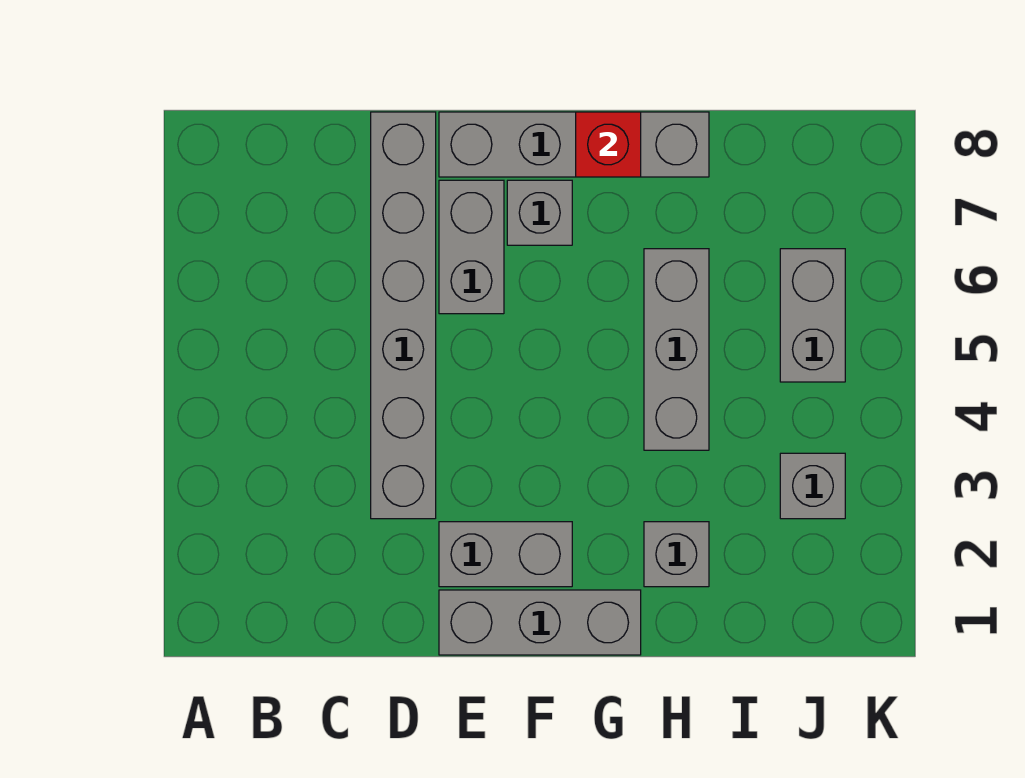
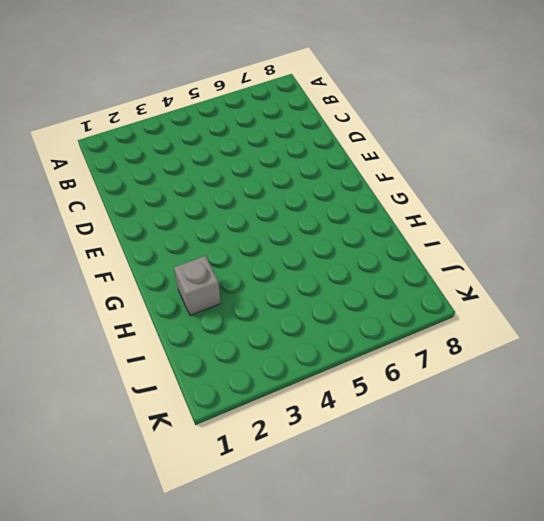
none -> grey brick D3:D8 level 1
none -> grey brick E1:G1 level 1

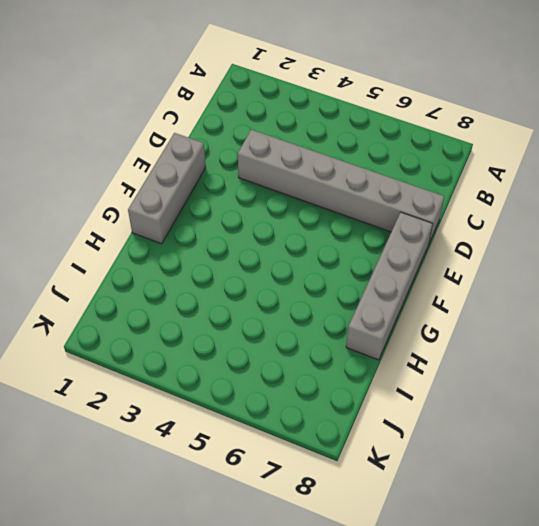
none -> grey brick E2:F2 level 1
none -> grey brick E6:E7 level 1

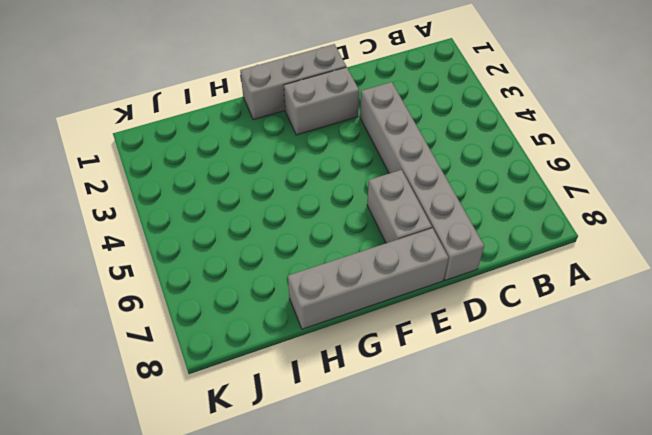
none -> grey brick F7 level 1
none -> grey brick H2 level 1

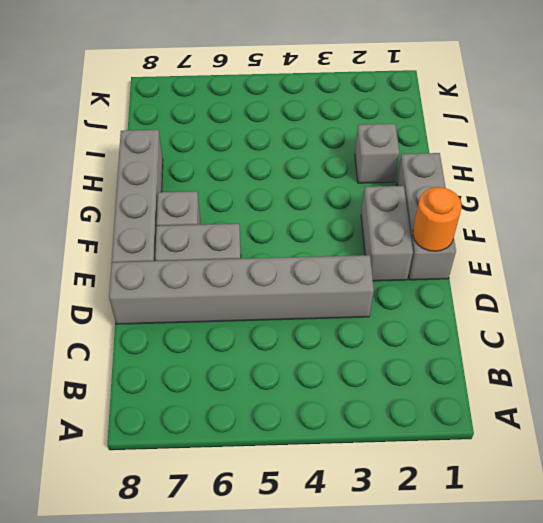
orange round brick E1 level 2 -> none
none -> grey brick H4:H6 level 1
none -> grey brick J3 level 1

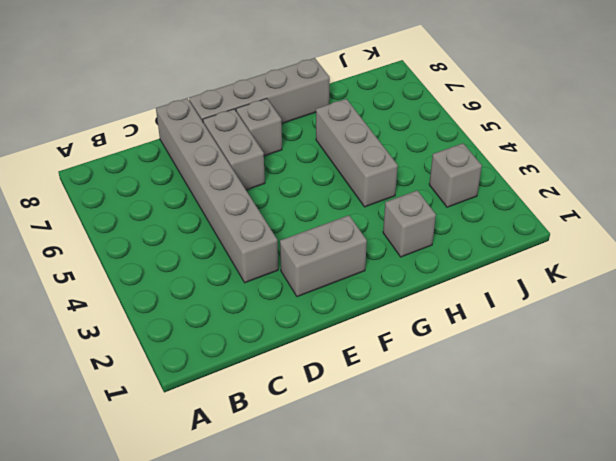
none -> grey brick E1:G1 level 1
none -> grey brick J5:J6 level 1

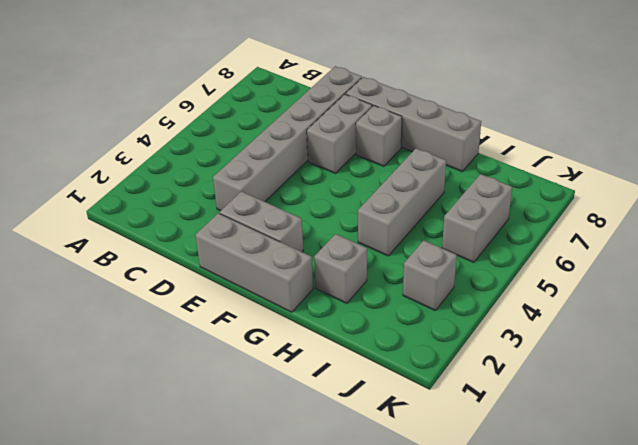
none -> red brick G8 level 2

